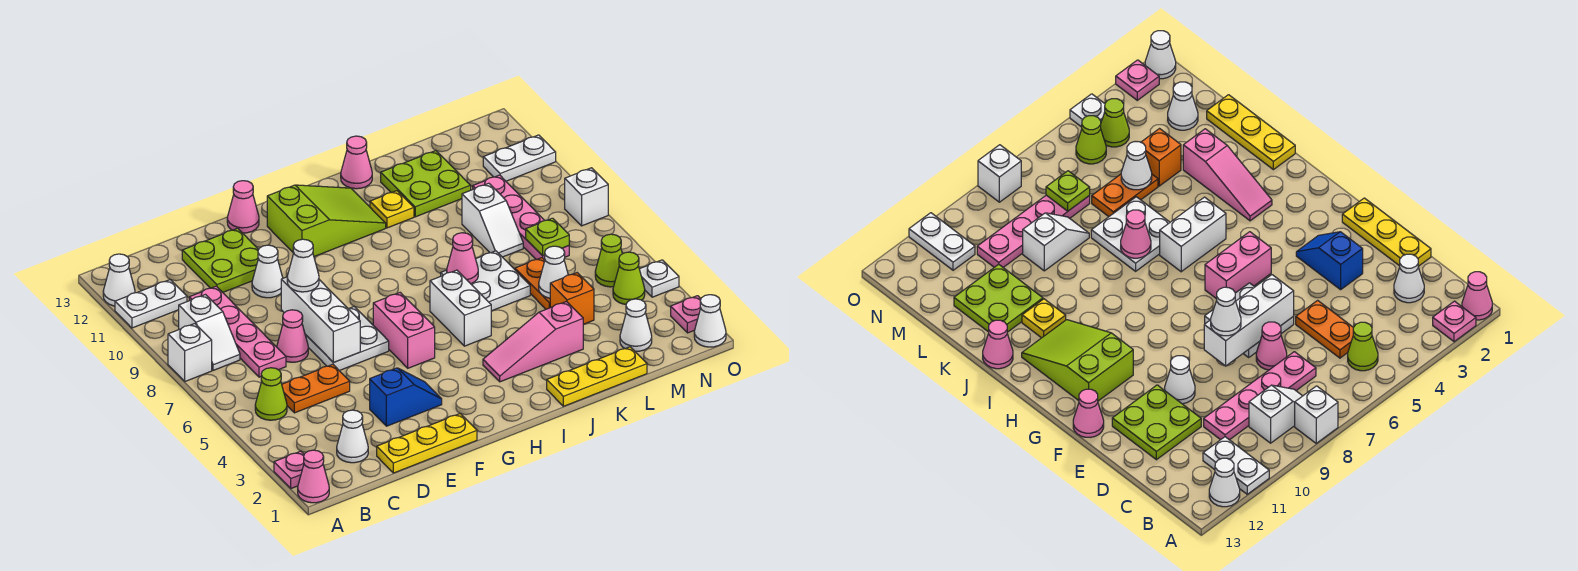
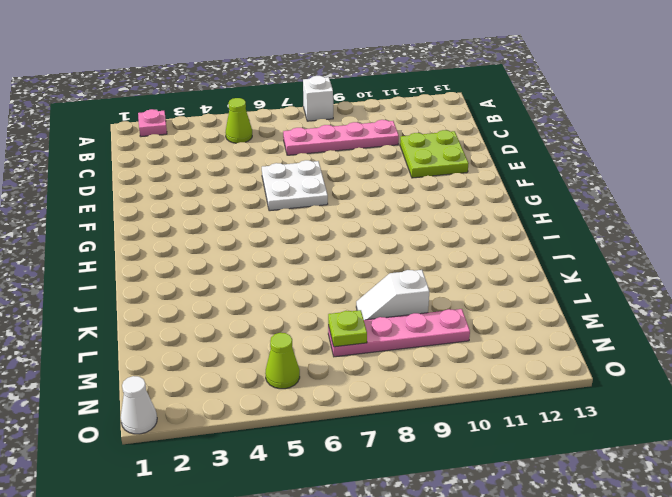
none -> pink cone A1 level 1
none -> white plate A11:B11 level 1
none -> white cone A12 level 1
none -> white slope B8:B9 level 1 top 9

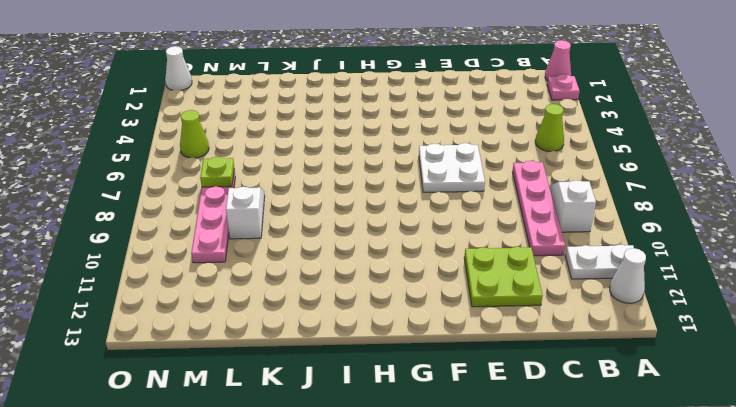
none -> white brick A8 level 1
none -> white cone C2 level 1
none -> orange plate C5:D5 level 1
none -> yellow plate D1:F1 level 1

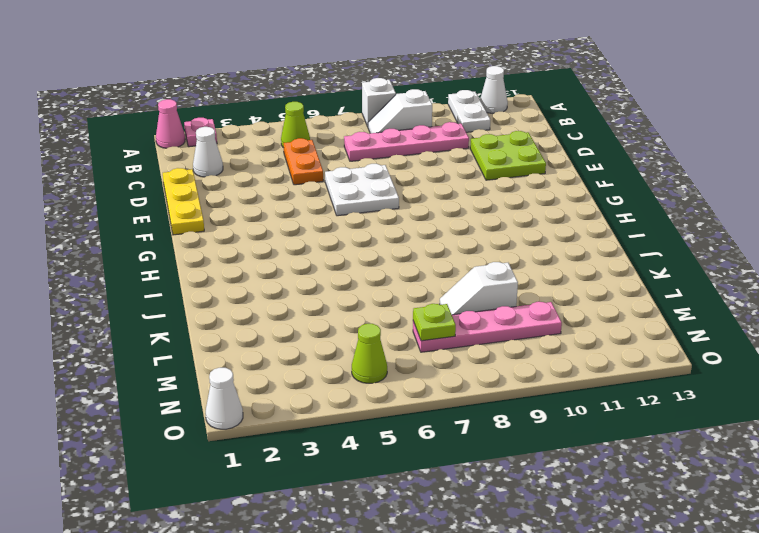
none -> pink cone D7 level 1
none -> blue slope E3:F3 level 1 top E
none -> white cone E10 level 1
none -> pink cone F13 level 1

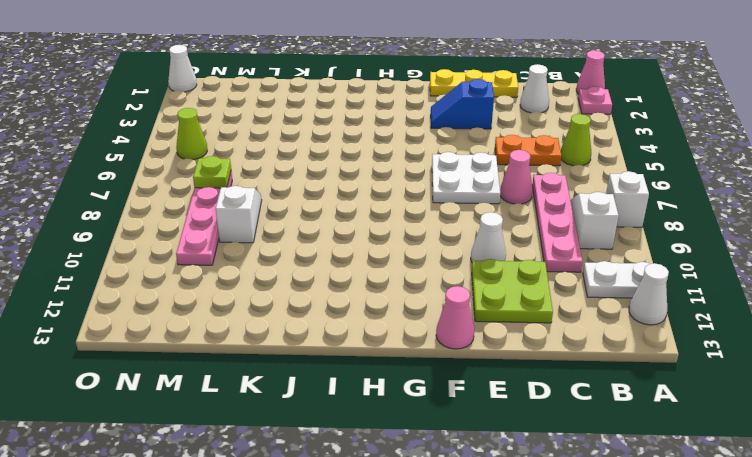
none -> pink brick G5:G6 level 1
none -> lime slope G11:I12 level 1 top G
none -> pink slope I3:K3 level 1 top K
none -> white brick I5:I6 level 1

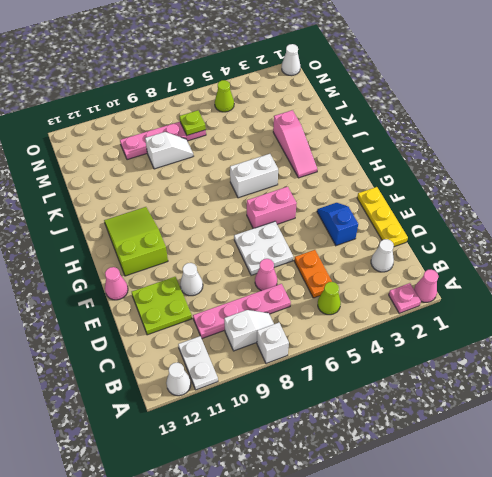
none -> yellow plate J1:L1 level 1
none -> white plate J6:K7 level 1
none -> yellow plate J11 level 1
none -> pink cone J13 level 1

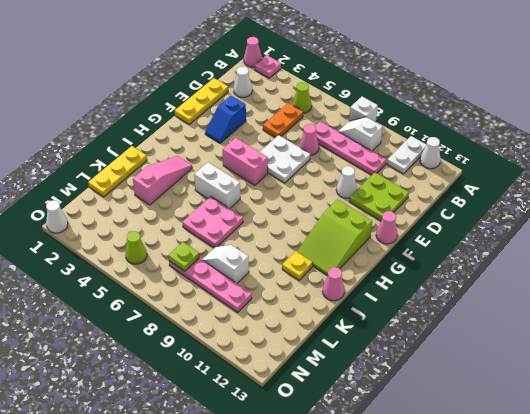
pink plate J6:K7 level 1 -> white plate J6:K7 level 1
none -> lime plate K11:L12 level 1
none -> orange brick L4 level 1
none -> orange plate L5:L6 level 1
none -> white cone M2 level 1

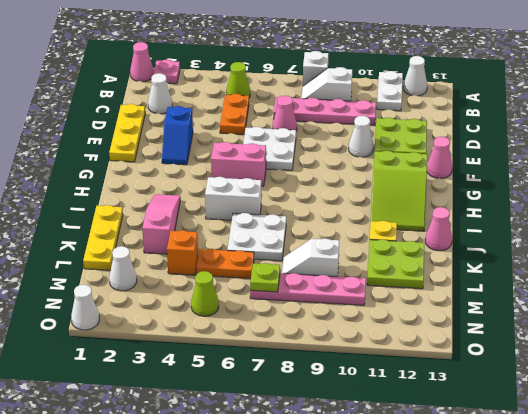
none -> lime cone N4 level 1
none -> white plate N11:O11 level 1
none -> pink plate O2 level 1
none -> white plate O4 level 1

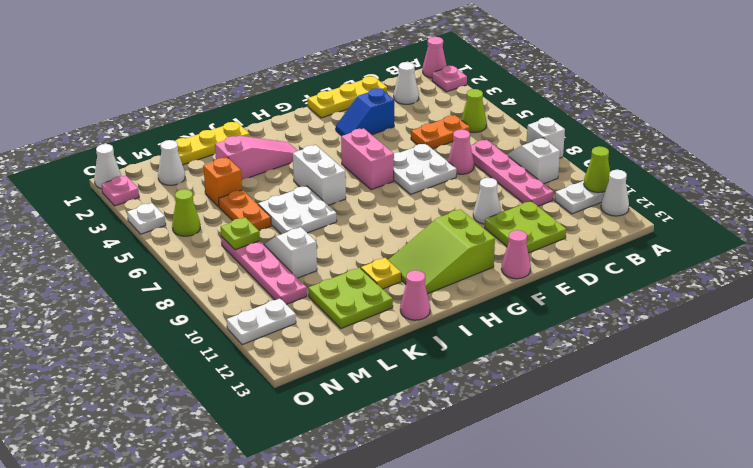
lime cone A11 level 2 -> lime cone N4 level 1
none -> white brick O8 level 1
none -> white brick E6:E8 level 2
none -> pink cone J7 level 2
none -> white cone L5 level 2

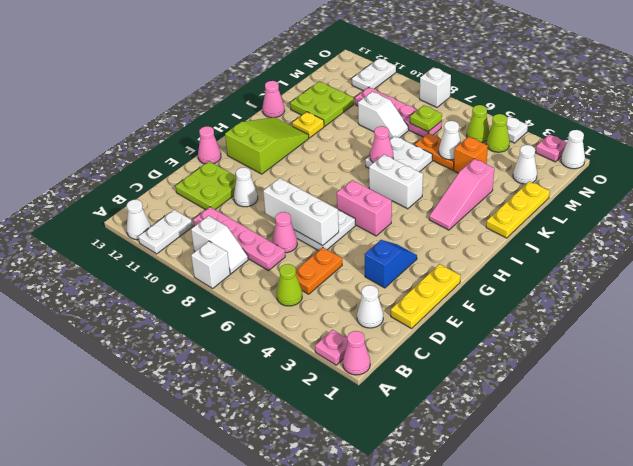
none -> white cone E8 level 3

